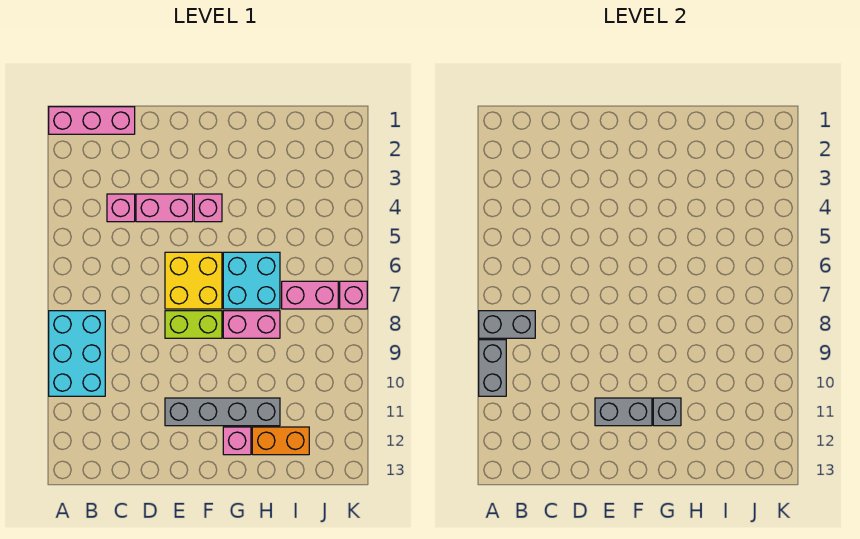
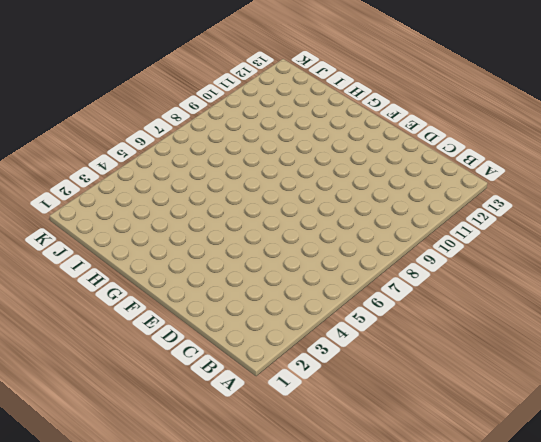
none -> pink brick A1:C1 level 1
none -> cyan brick A8:B10 level 1
none -> pink brick C4 level 1

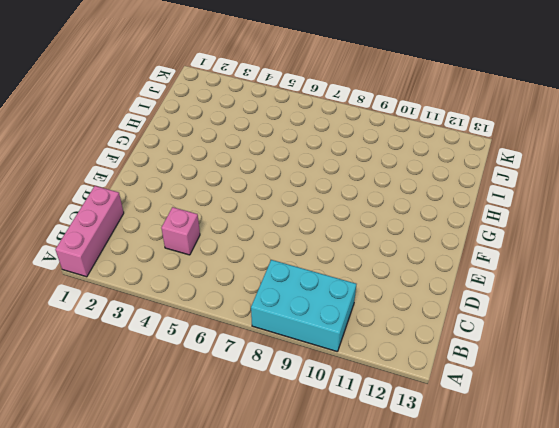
none -> pink brick D4:E4 level 1
none -> yellow brick E6:F7 level 1
none -> lime brick E8:F8 level 1

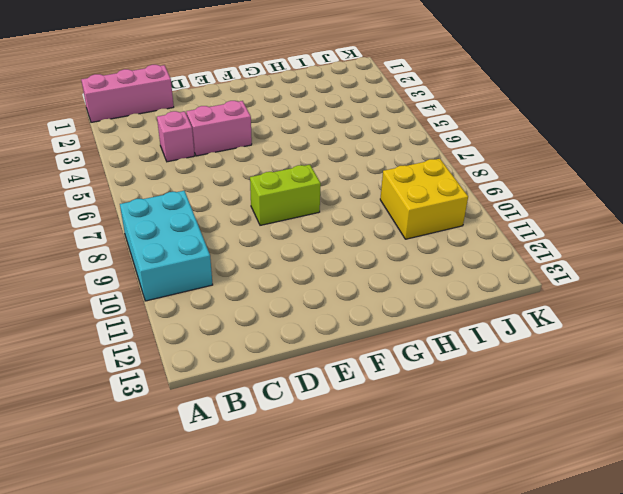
yellow brick I9:J10 level 1 -> yellow brick E6:F7 level 1
none -> grey brick E11:H11 level 1
none -> pink brick F4 level 1
none -> cyan brick G6:H7 level 1

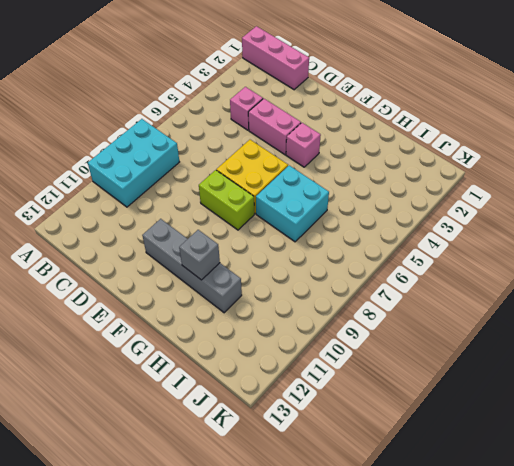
none -> pink brick G8:H8 level 1
none -> pink brick G12 level 1
none -> orange brick H12:I12 level 1

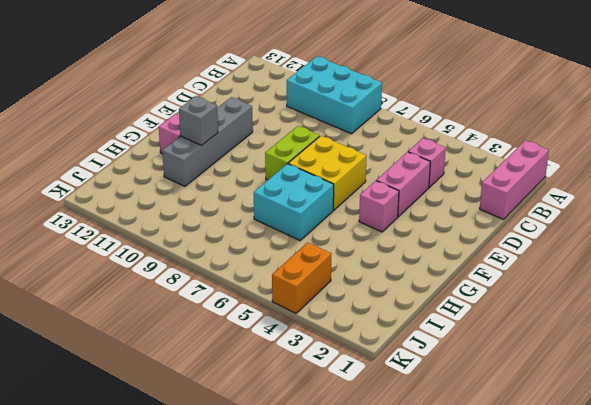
orange brick J4:K4 level 1 -> orange brick H12:I12 level 1
none -> pink brick G8:H8 level 1
none -> pink brick I7:J7 level 1
none -> pink brick K7 level 1

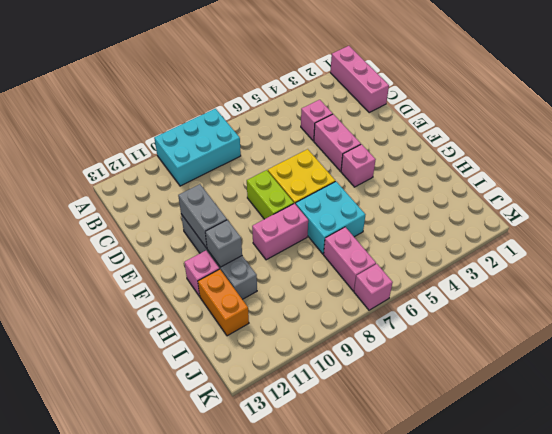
pink brick G8:G9 level 1 -> pink brick G8:H8 level 1
none -> grey brick A8:B8 level 2
none -> grey brick A9:A10 level 2

